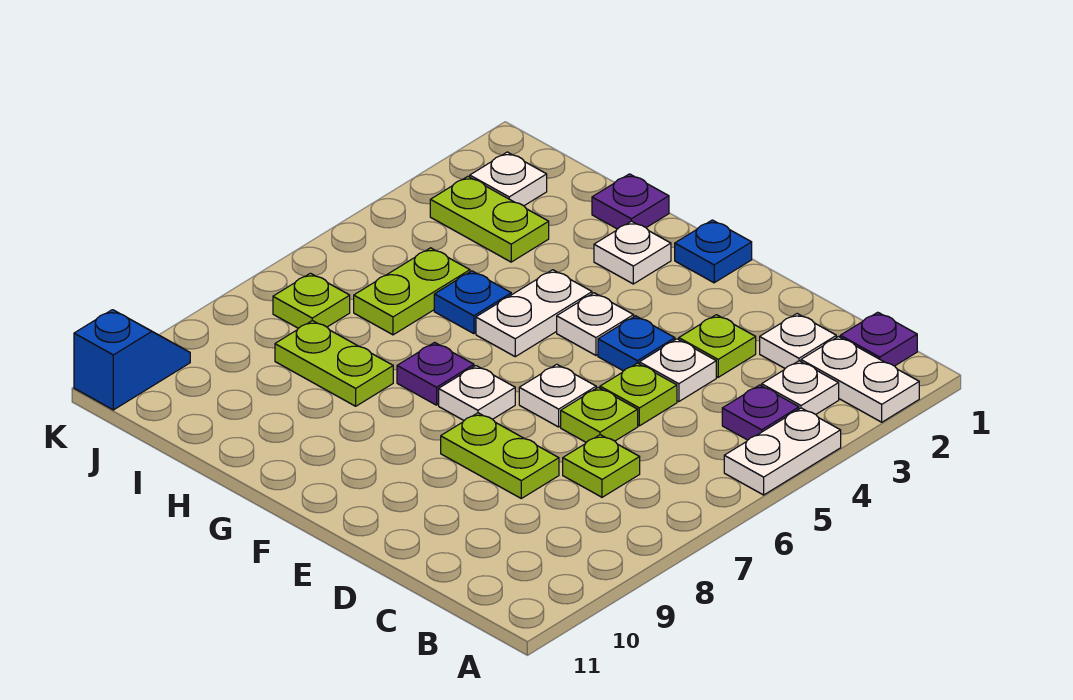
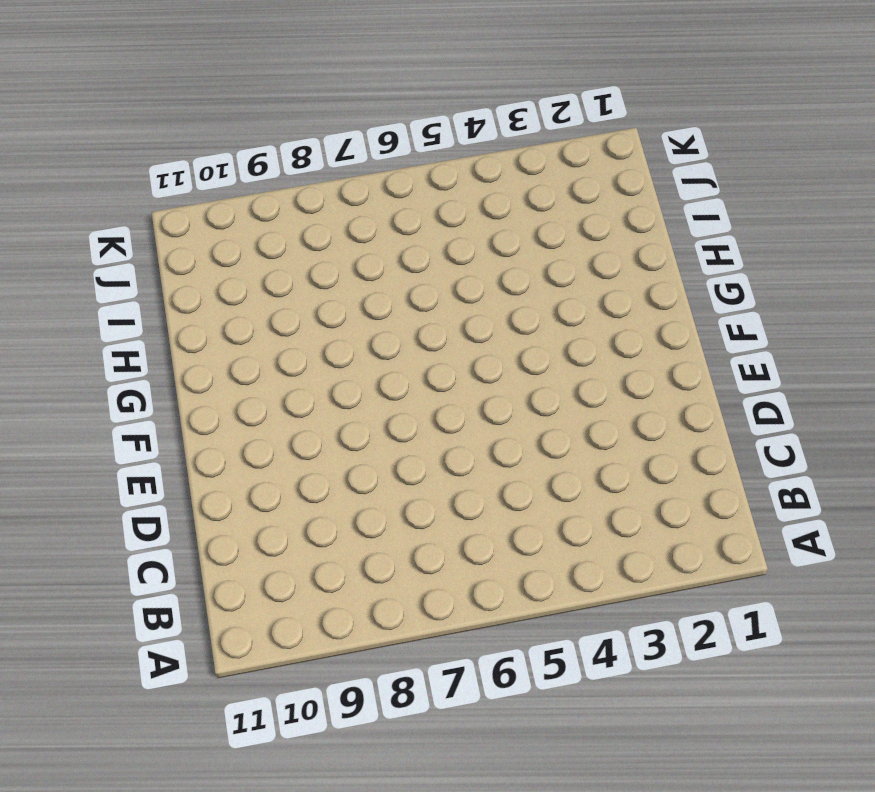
none -> white plate A2:B2 level 1
none -> white plate A4:A5 level 1
none -> purple plate B1 level 1

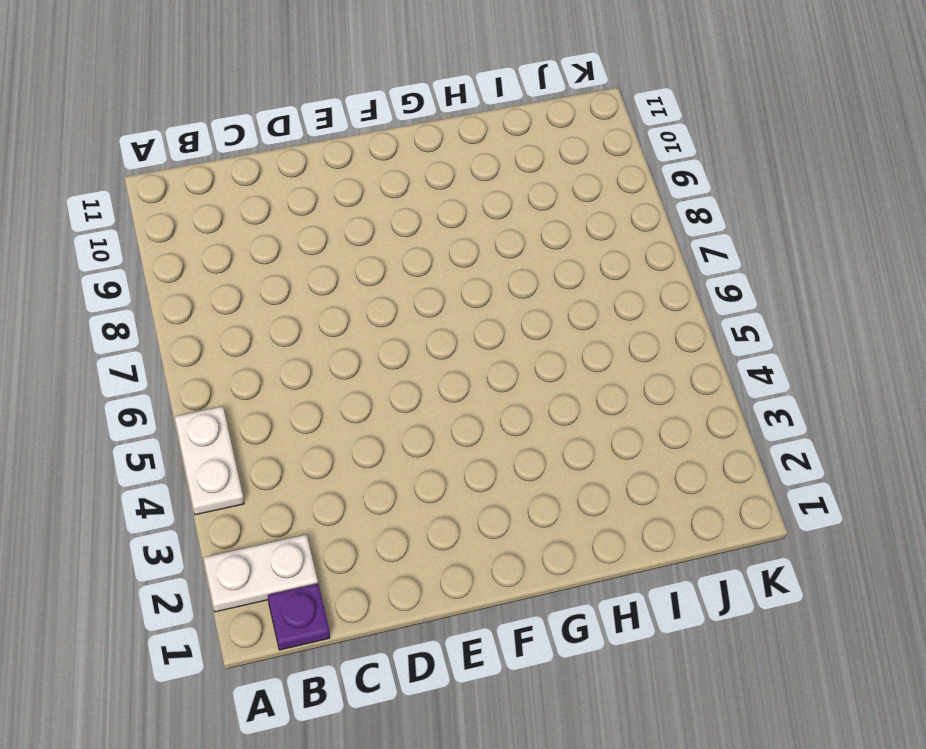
none -> white plate B3 level 1
none -> purple plate B4 level 1
none -> white plate C2 level 1

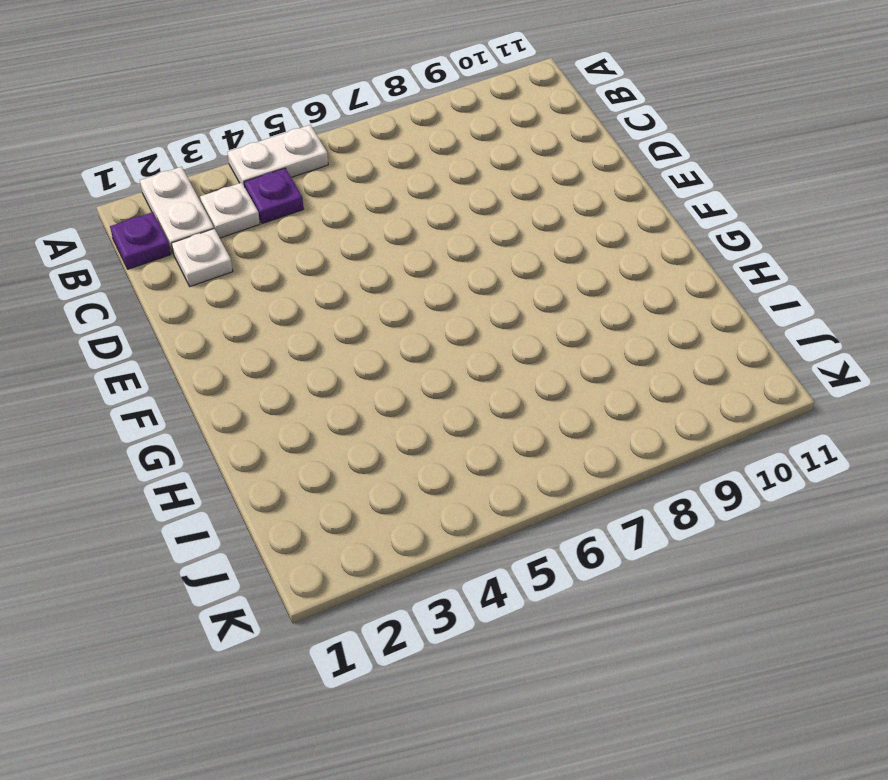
none -> lime plate C7 level 1
none -> lime plate D3 level 1
none -> white plate D4 level 1

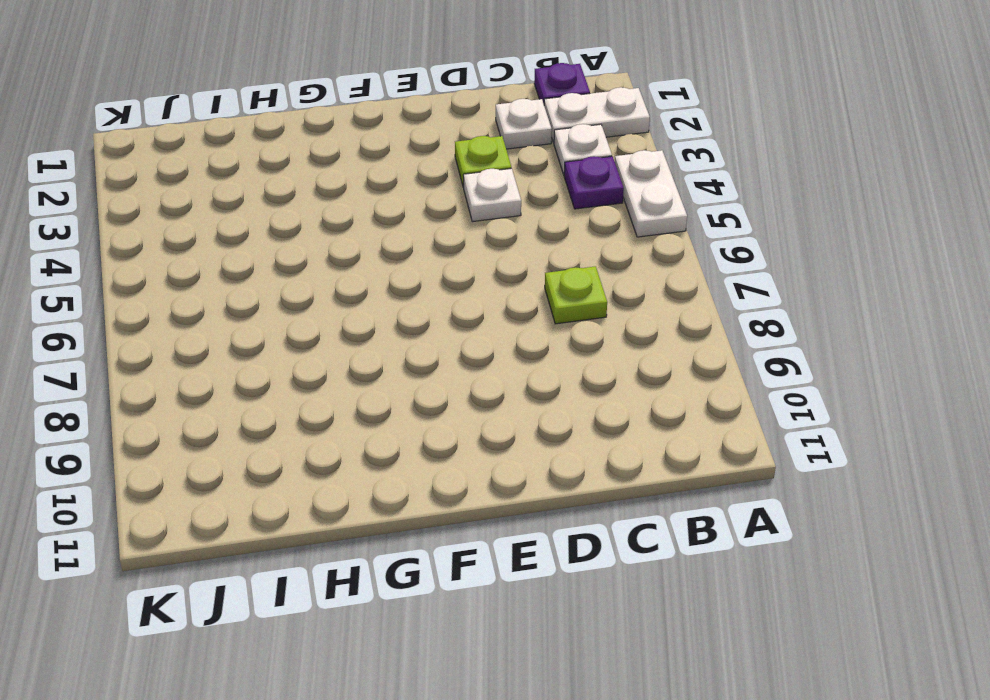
none -> lime plate D5 level 1
none -> lime plate D6 level 1
none -> lime plate D8:E8 level 1

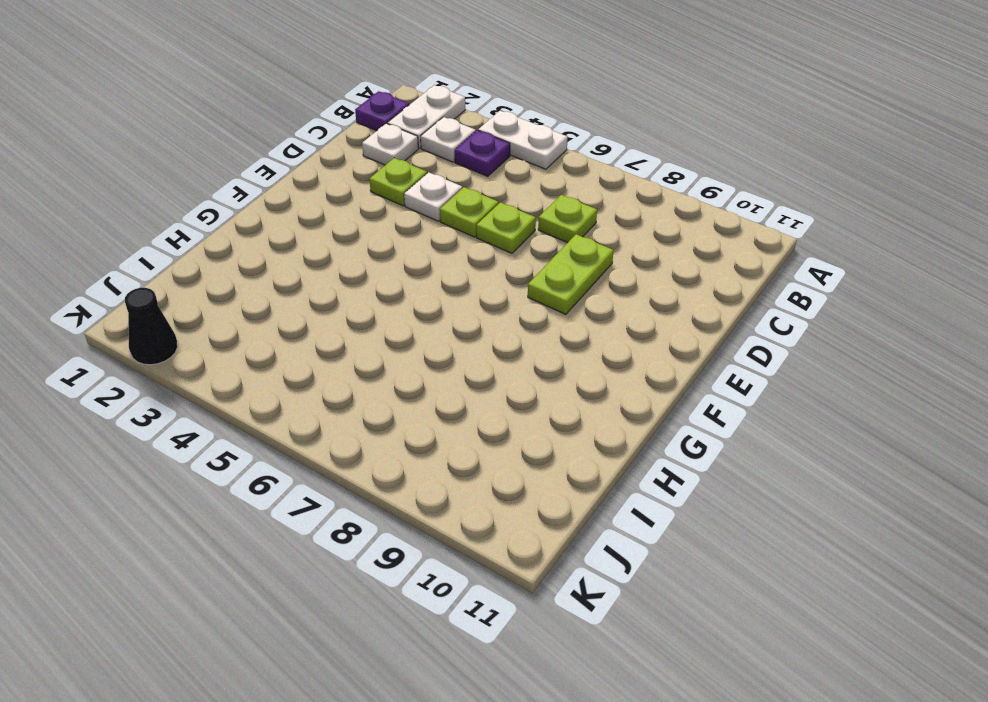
black cone K2 level 1 -> none
none -> blue plate E4 level 1
none -> white plate E6 level 1
none -> blue plate F1 level 1

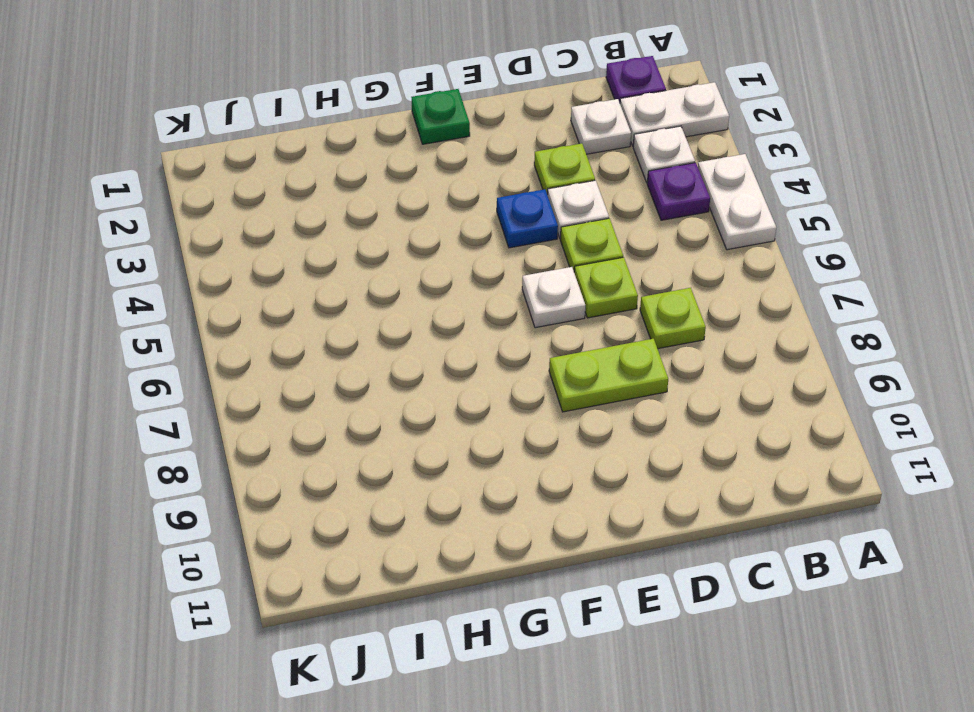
green plate F1 level 1 -> blue plate F1 level 1
none -> white plate F4 level 1
none -> white plate F7 level 1
none -> white plate G2 level 1

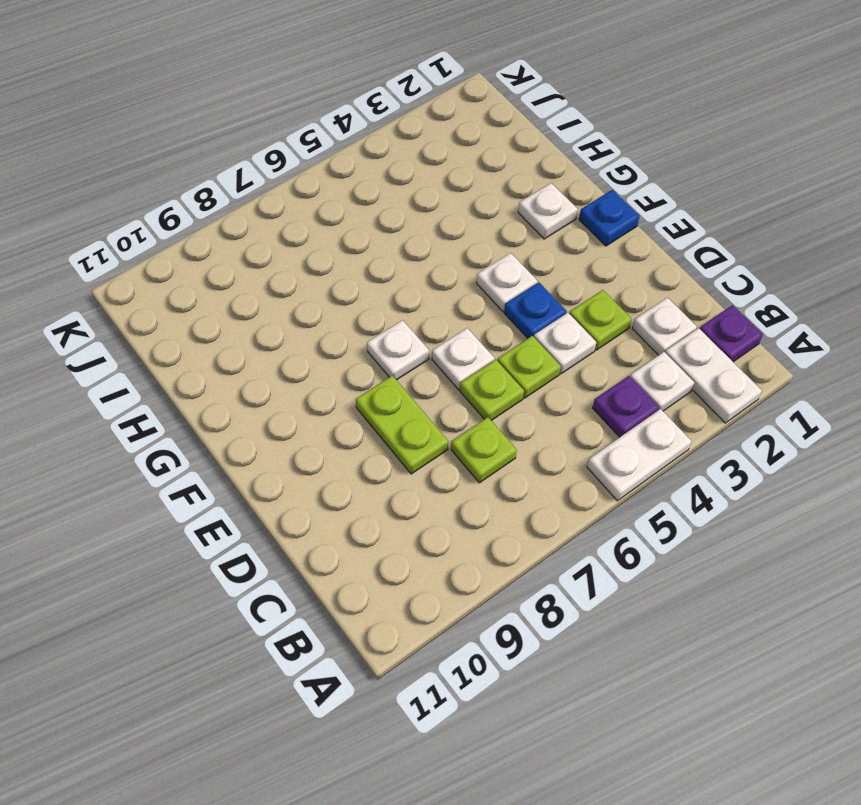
none -> white plate G4:G5 level 1
none -> purple plate G7 level 1
none -> purple plate H1 level 1

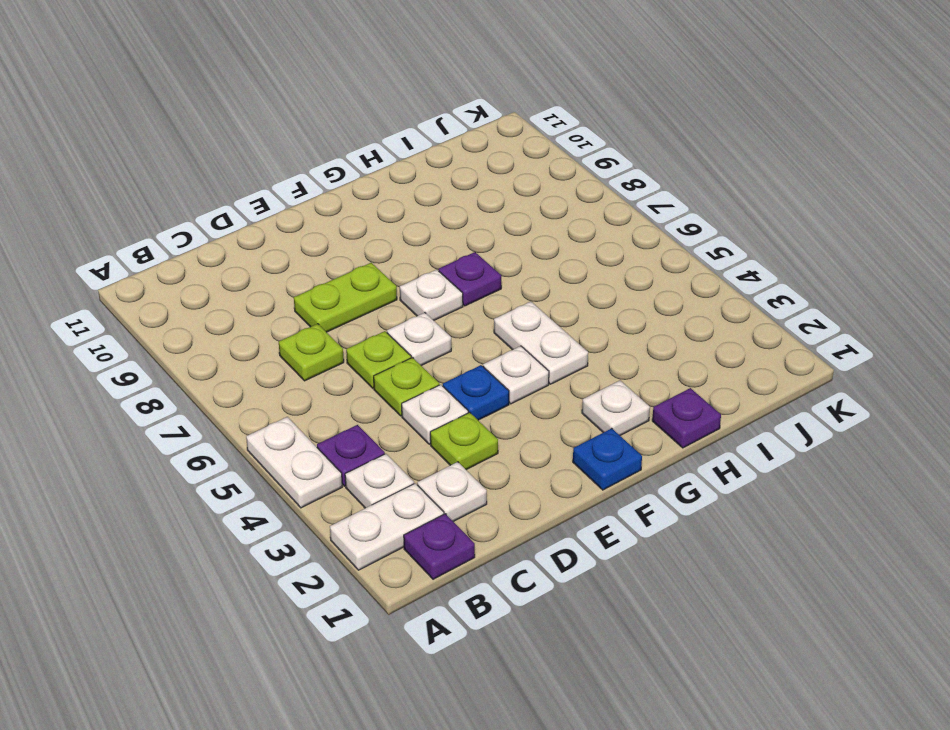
none -> blue plate H5 level 1
none -> lime plate H8:I8 level 1
none -> lime plate I3:J3 level 1

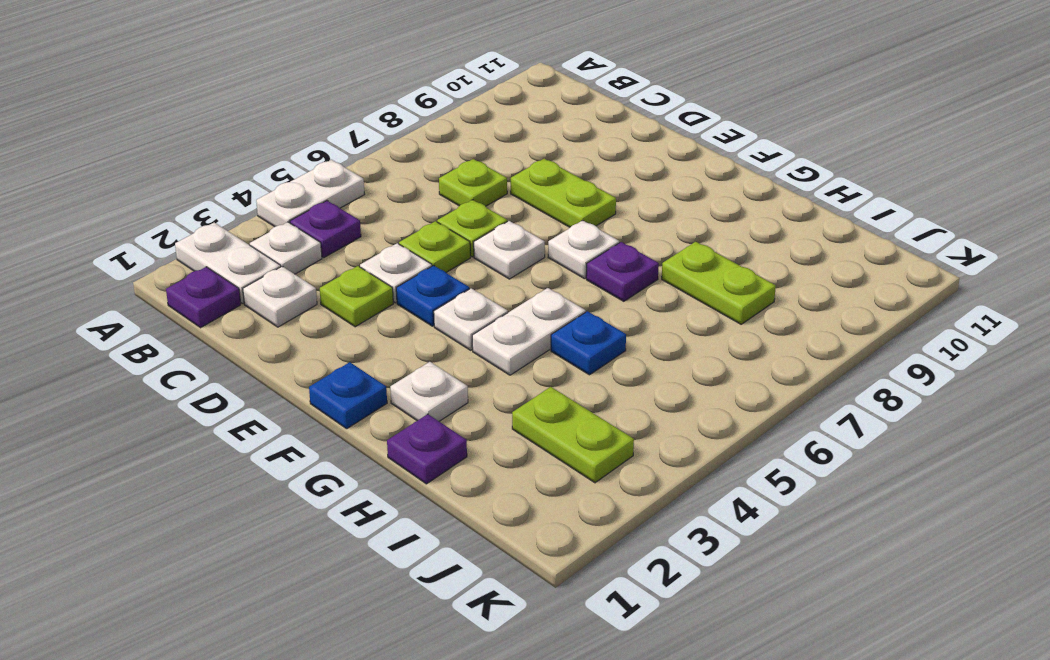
none -> lime plate I5:I6 level 1
none -> white plate J2 level 1
none -> lime plate J7 level 1

